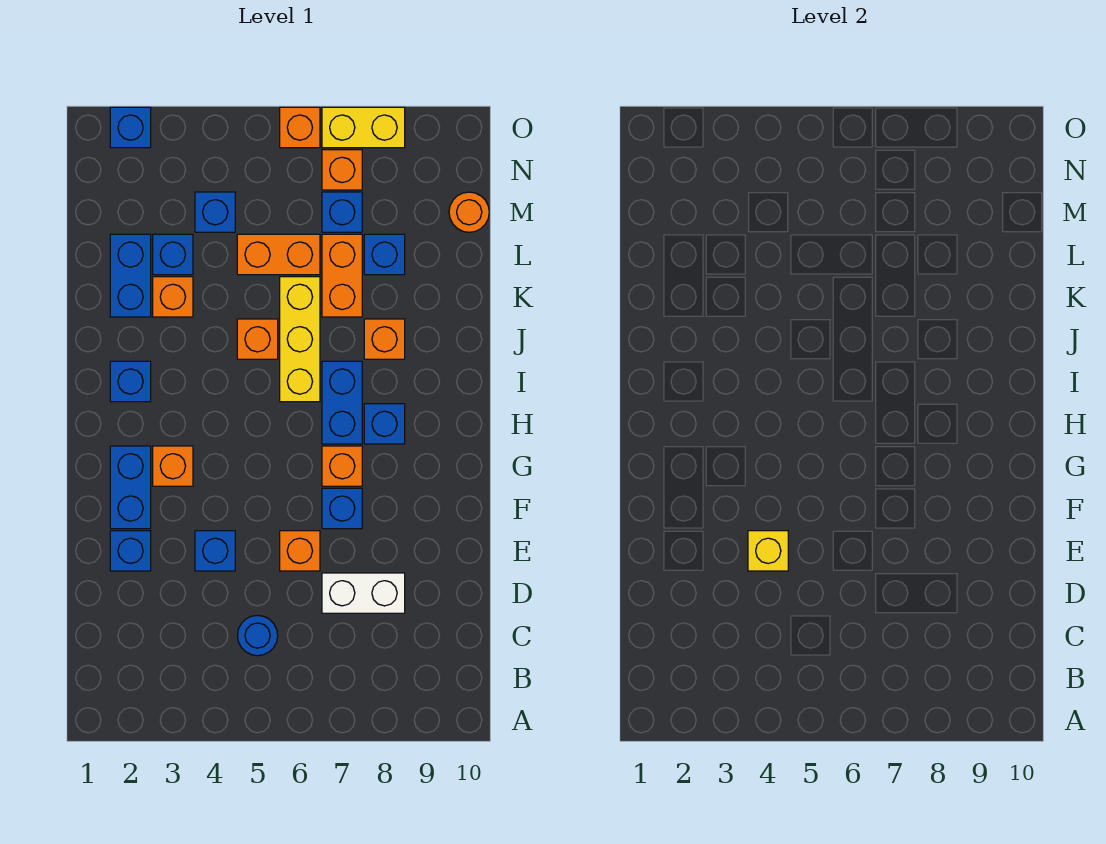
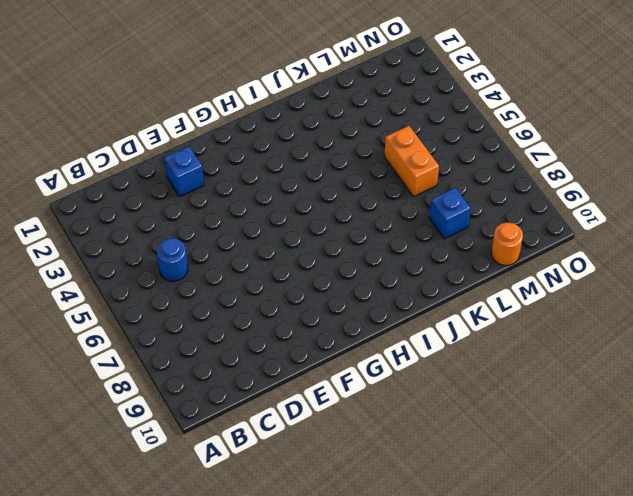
none -> white brick D7:D8 level 1
none -> blue brick E4 level 1
none -> orange brick E6 level 1

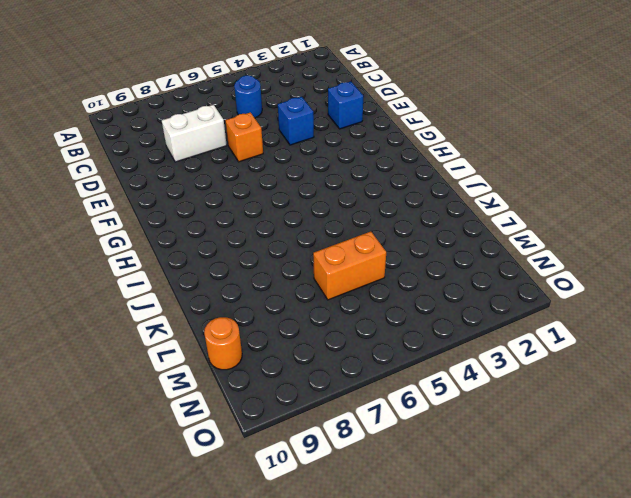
none -> blue brick F2:G2 level 1
none -> blue brick F7 level 1
none -> orange brick G3 level 1

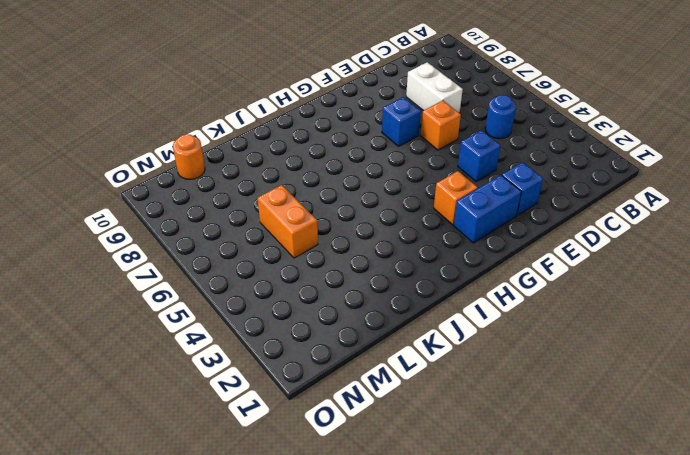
none -> orange brick G7 level 1
none -> blue brick H7:I7 level 1
none -> blue brick H8 level 1

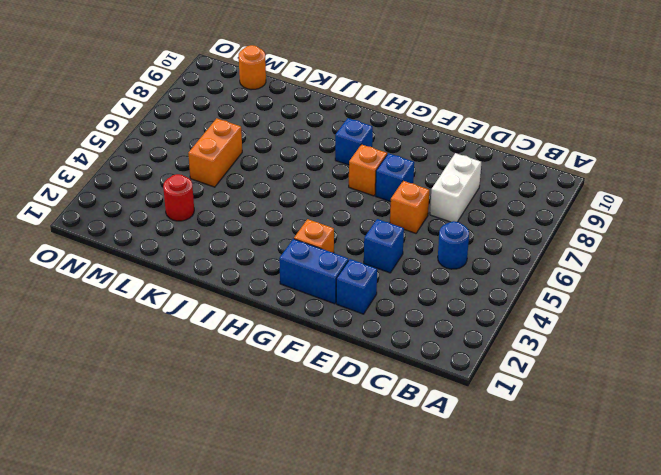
red round brick L3 level 1 -> blue brick L3 level 1
none -> blue brick H7:I7 level 1
none -> blue brick I2 level 1
none -> yellow brick I6:K6 level 1

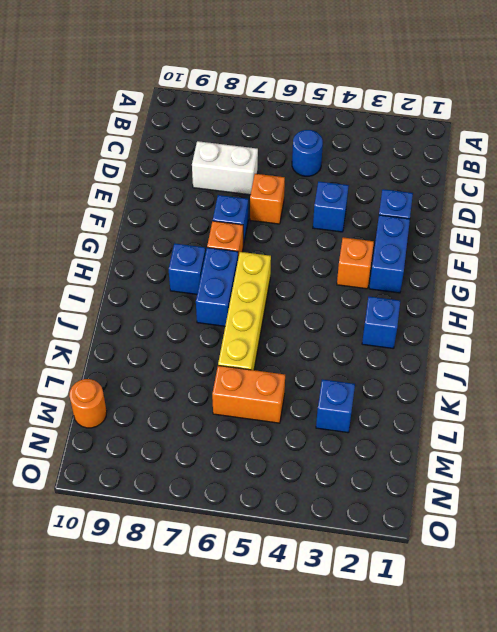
yellow brick H6:K6 level 1 -> yellow brick I6:K6 level 1
none -> orange brick J5 level 1
none -> orange brick J8 level 1
none -> blue brick K2:L2 level 1

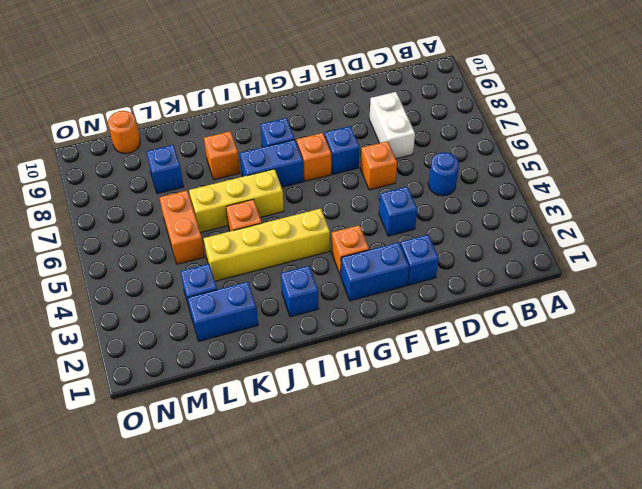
yellow brick H4:K4 level 1 -> none
none -> orange brick K3 level 1
none -> orange brick K7:L7 level 1
none -> blue brick M4 level 1

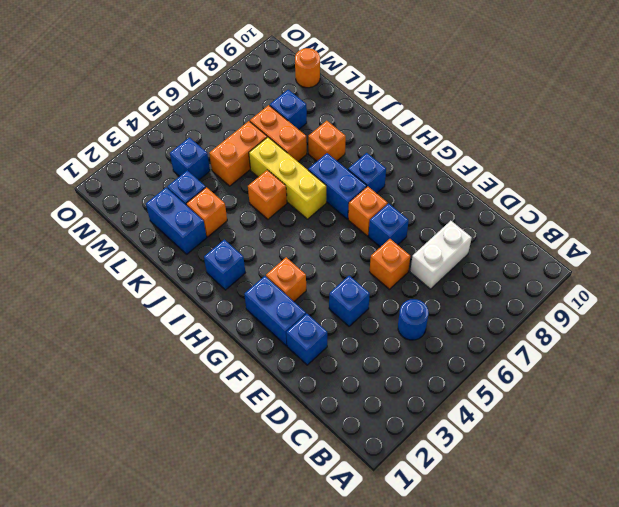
none -> blue brick M7 level 1
none -> orange brick N7 level 1
none -> blue brick O2 level 1

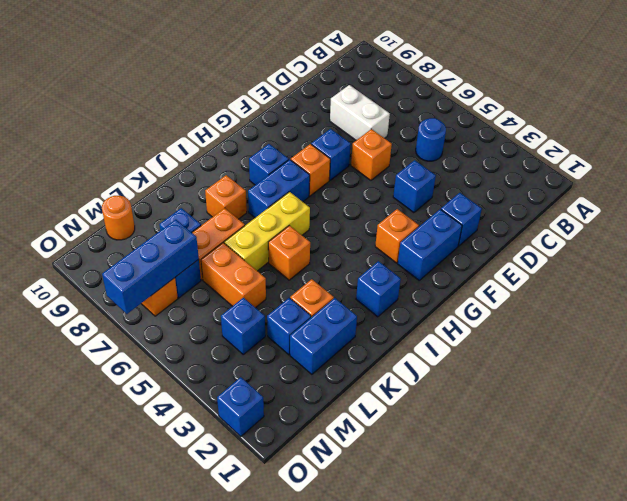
blue brick M7:O7 level 2 -> none
none -> orange brick O6 level 1
none -> yellow brick O7:O8 level 1
none -> yellow brick E4 level 2

